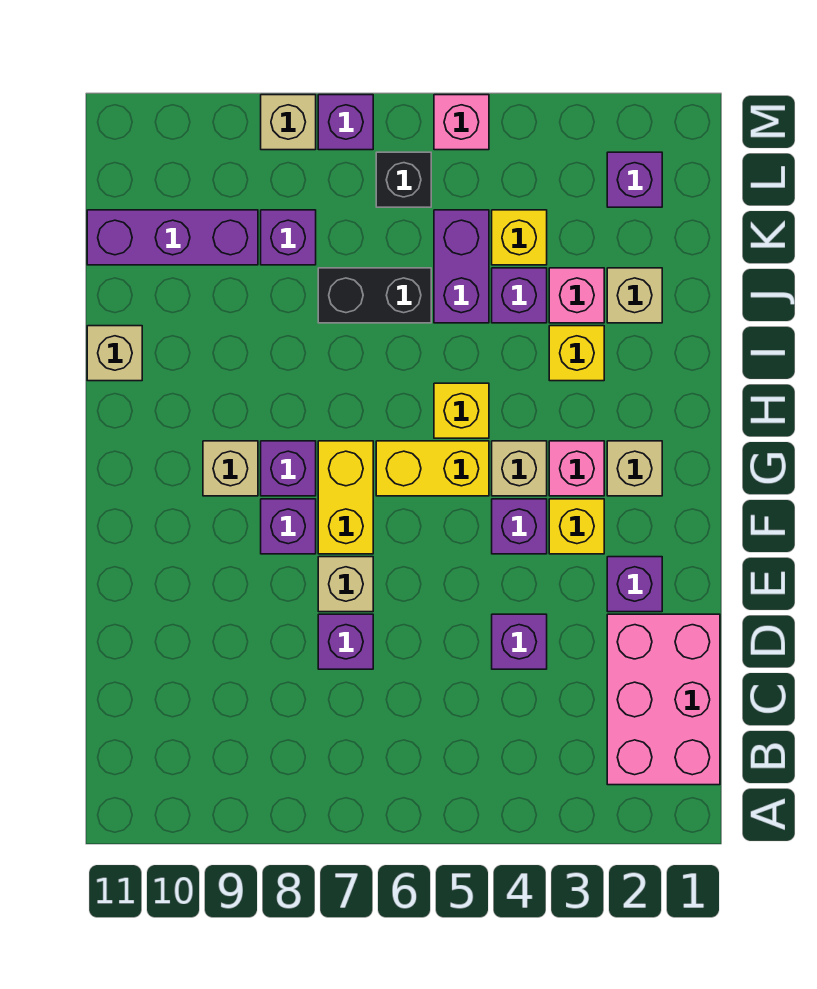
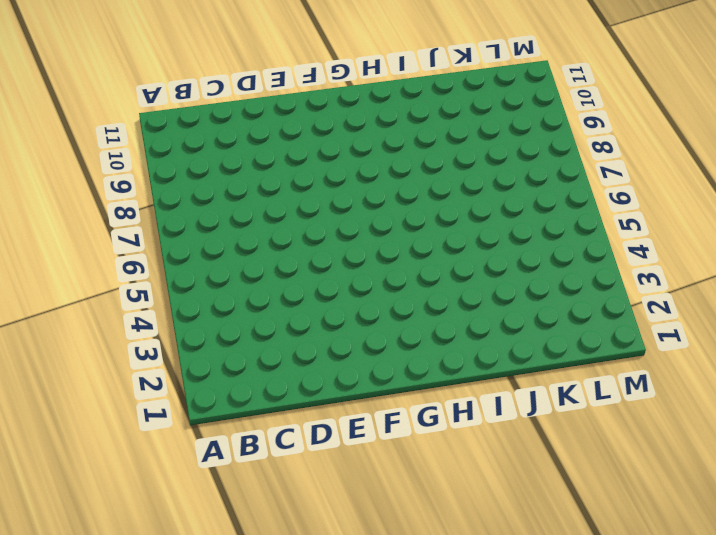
none -> pink brick B1:D2 level 1
none -> purple brick D4 level 1
none -> purple brick D7 level 1
none -> purple brick E2 level 1

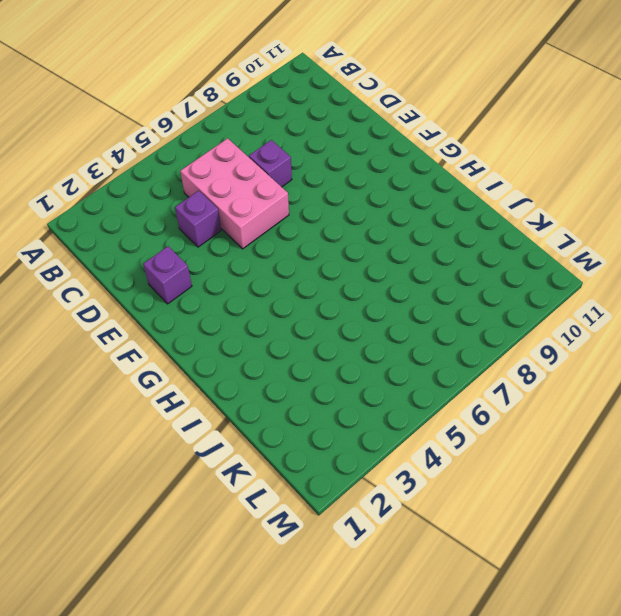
pink brick C5:E6 level 1 -> pink brick B1:D2 level 1
none -> tan brick E7 level 1
none -> yellow brick F3 level 1
none -> purple brick F4 level 1
none -> yellow brick F7:G7 level 1

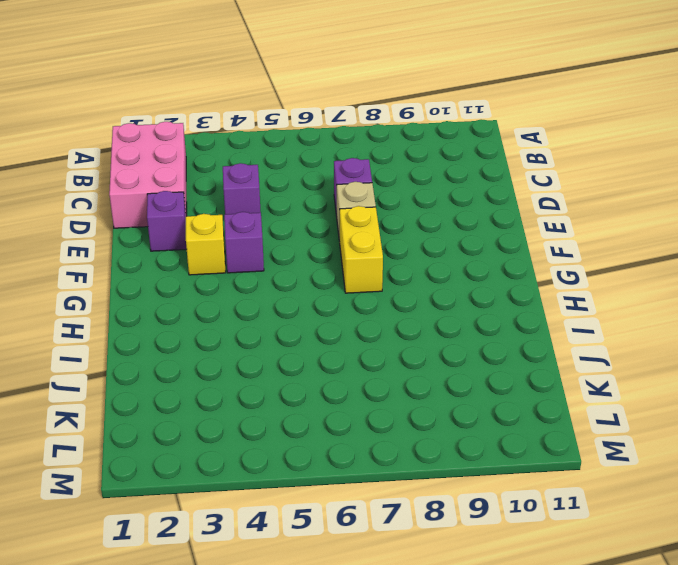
none -> purple brick F8 level 1
none -> tan brick G2 level 1
none -> pink brick G3 level 1
none -> tan brick G4 level 1

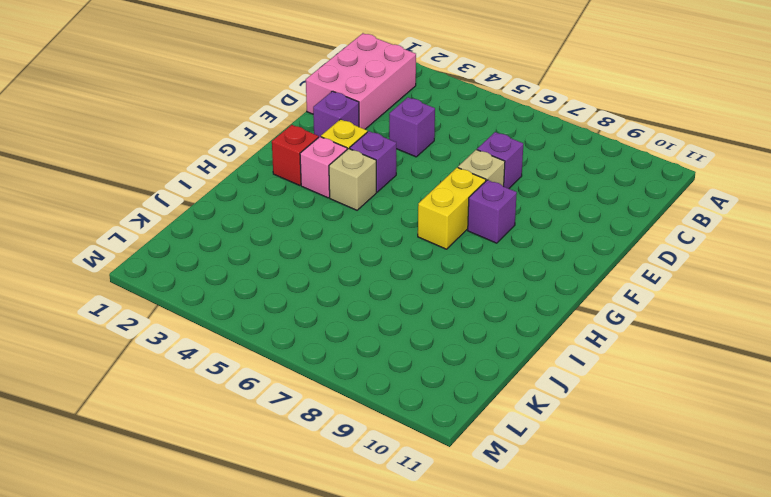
red brick G2 level 1 -> tan brick G2 level 1
none -> yellow brick G5:G6 level 1
none -> purple brick G8 level 1
none -> tan brick G9 level 1
none -> yellow brick H5 level 1

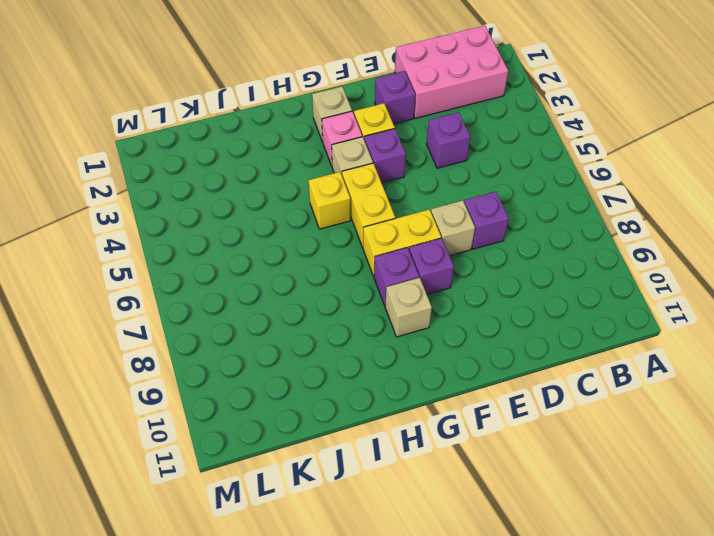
none -> yellow brick I3 level 1
none -> tan brick I11 level 1
none -> tan brick J2 level 1
none -> pink brick J3 level 1

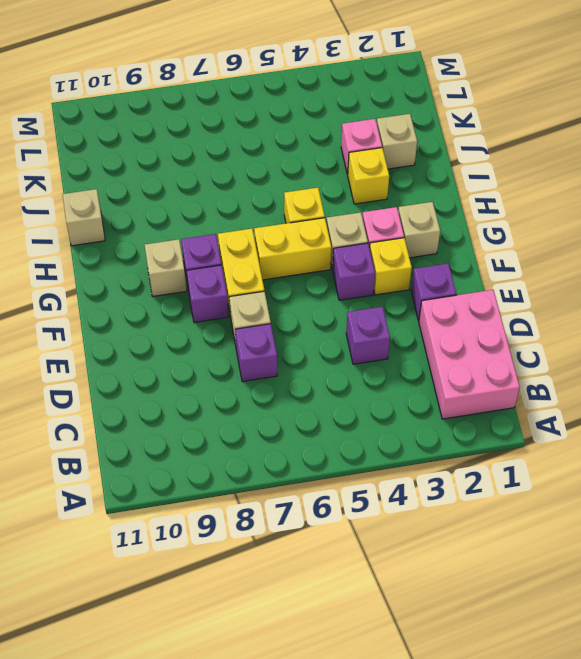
none -> purple brick J4 level 1
none -> purple brick J5:K5 level 1
none -> black brick J6:J7 level 1
none -> yellow brick K4 level 1

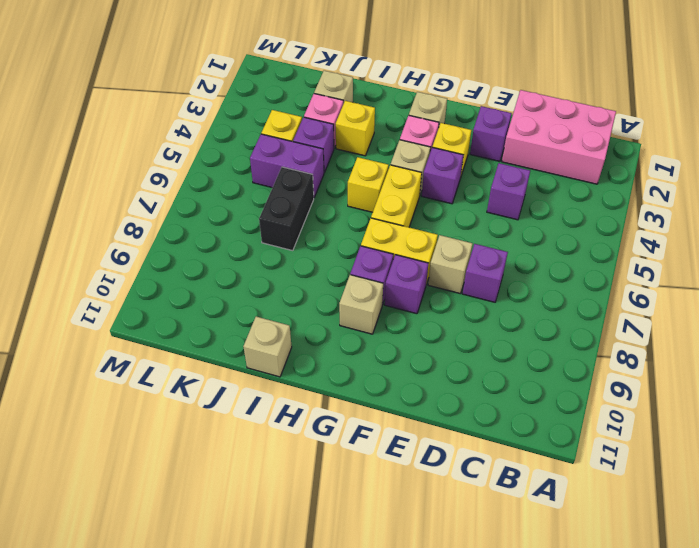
none -> purple brick K8 level 1
none -> purple brick K9:K11 level 1
none -> purple brick L2 level 1
none -> black brick L6 level 1

